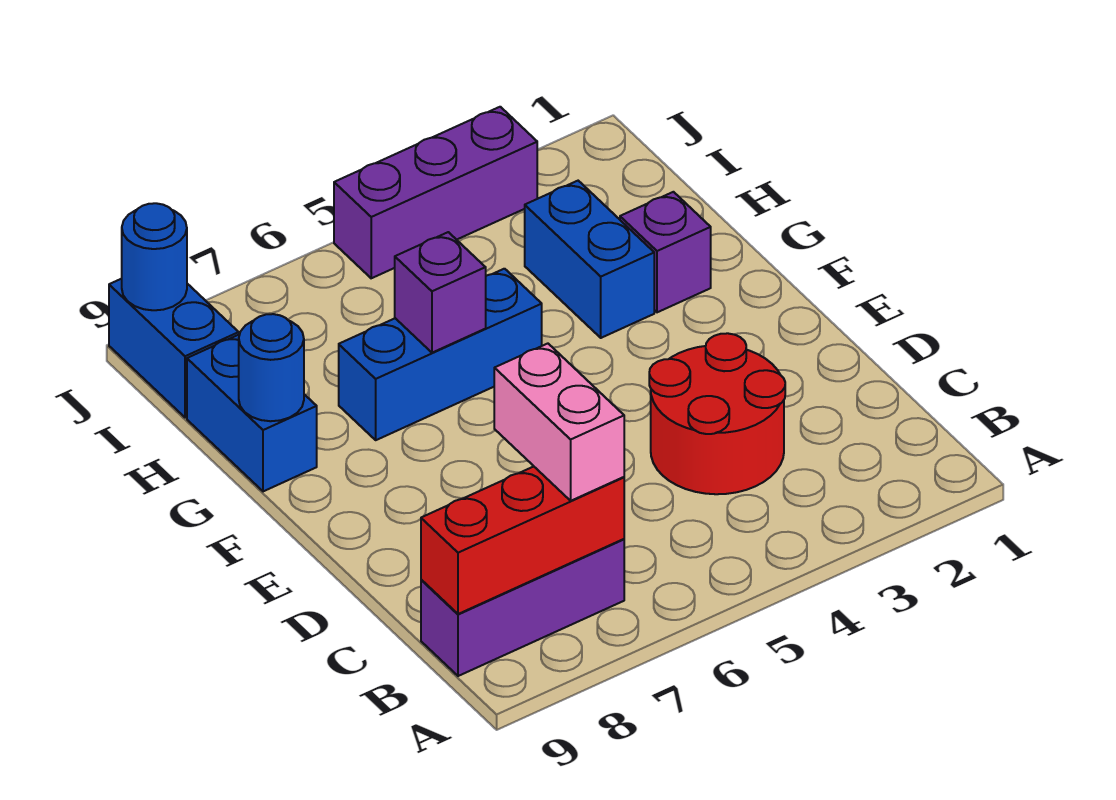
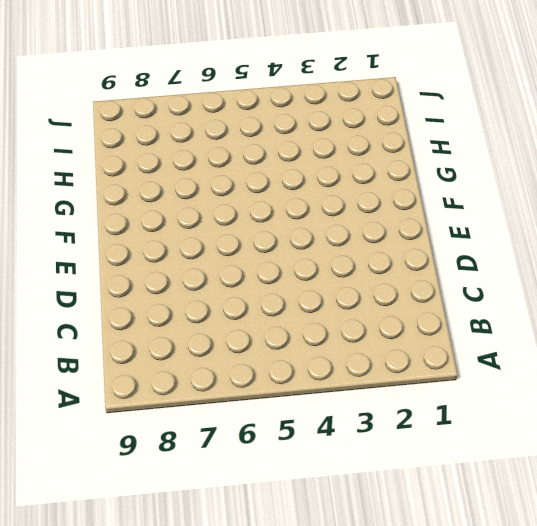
none -> purple brick B7:B9 level 1
none -> red round brick C3:D4 level 1
none -> purple brick G2 level 1

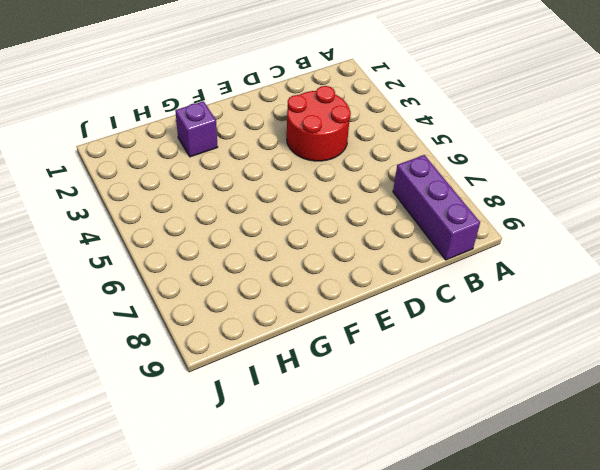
none -> blue brick G3:H3 level 1
none -> blue brick G5:G7 level 1
none -> blue brick G9:H9 level 1

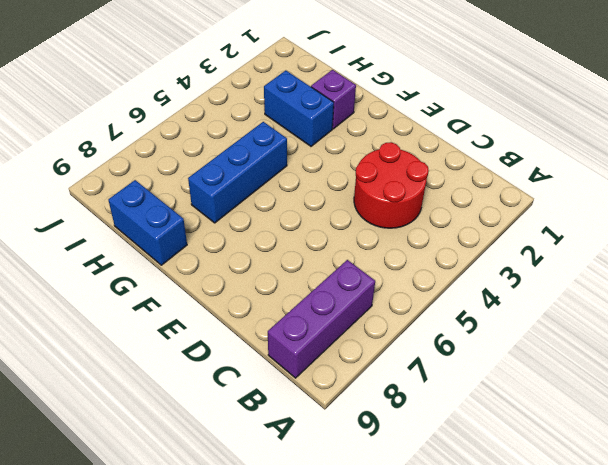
none -> blue brick I9:J9 level 1
none -> purple brick J3:J5 level 1
none -> red brick B7:B9 level 2

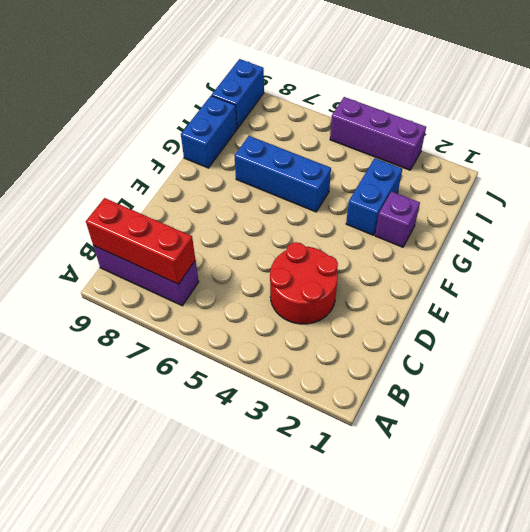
none -> purple brick G6 level 2
none -> blue round brick G9 level 2
none -> blue round brick J9 level 2

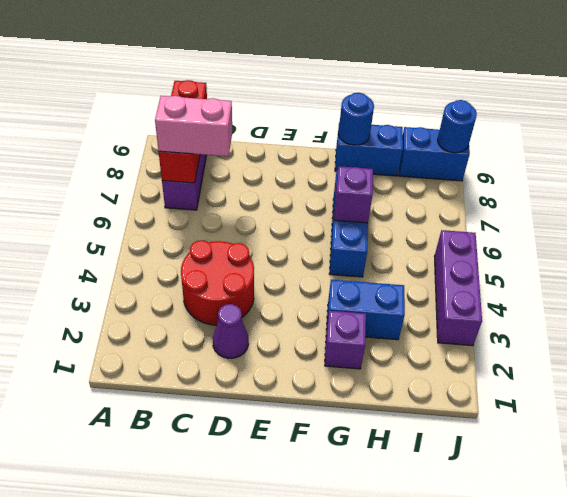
purple cone D2 level 1 -> none

